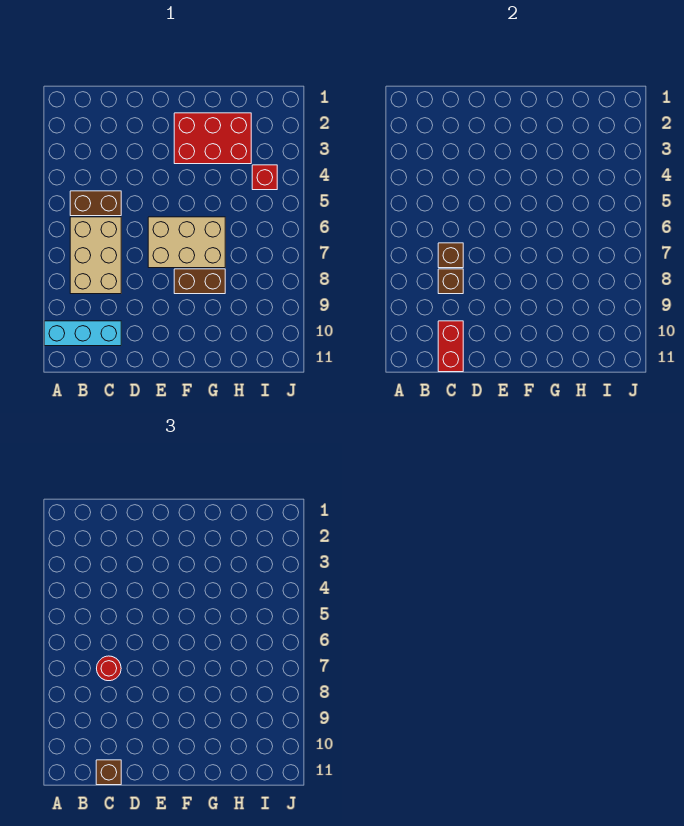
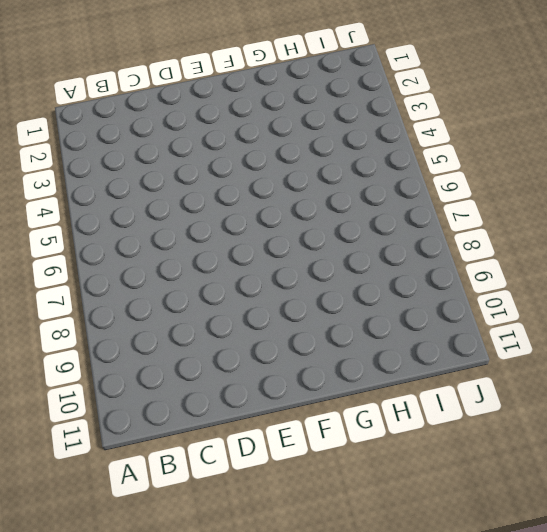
none -> cyan brick A10:C10 level 1
none -> brown brick B5:C5 level 1
none -> tan brick B6:C8 level 1

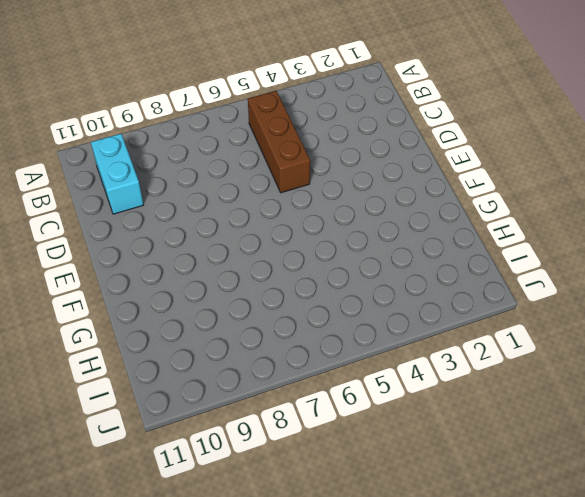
brown brick B5:D5 level 1 -> brown brick B5:C5 level 1
cyan brick B10:C10 level 1 -> cyan brick A10:C10 level 1
none -> tan brick B6:C8 level 1
none -> tan brick E6:G7 level 1
none -> red brick F2:H3 level 1

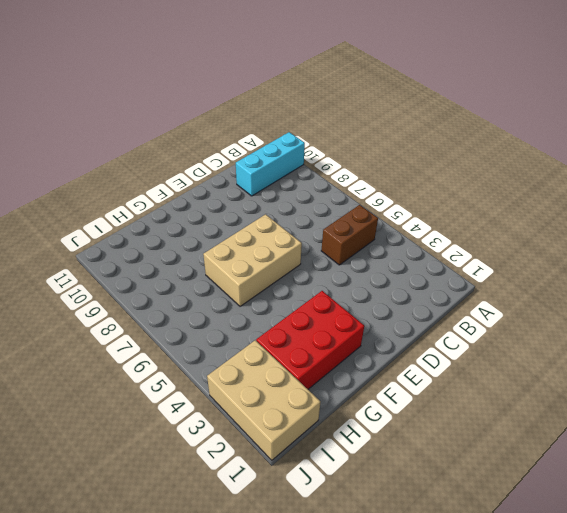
tan brick I1:J3 level 1 -> tan brick B6:C8 level 1
none -> brown brick F8:G8 level 1
none -> red brick I4 level 1
none -> brown brick C7 level 2

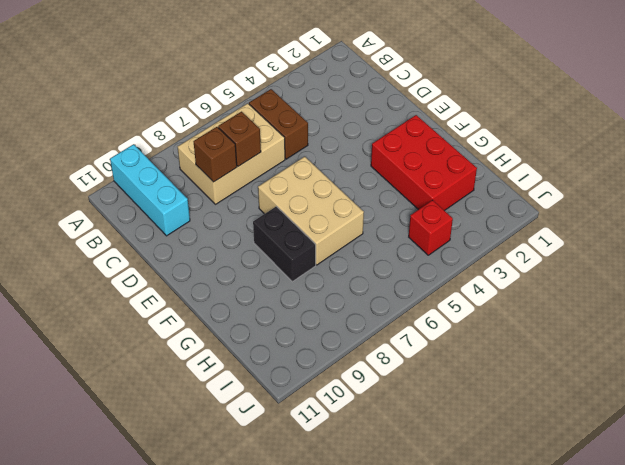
black brick F8:G8 level 1 -> brown brick F8:G8 level 1
none -> red brick C10:C11 level 2
none -> red round brick C7 level 3
none -> brown brick C11 level 3

